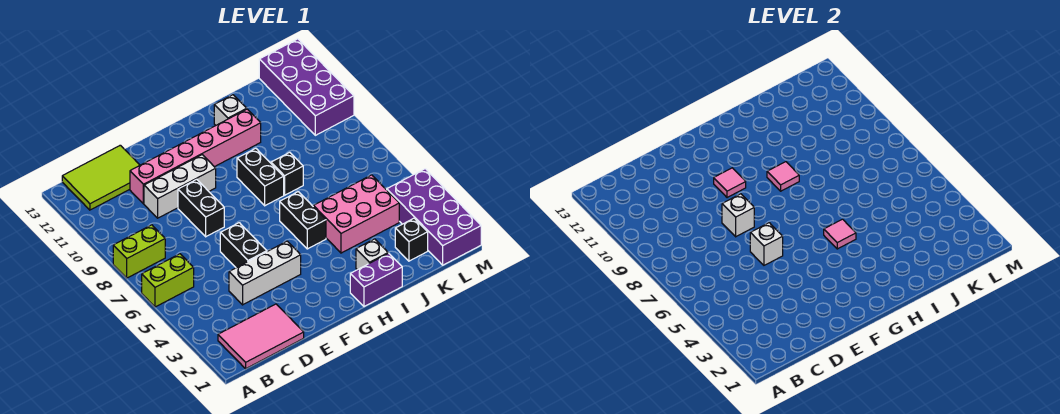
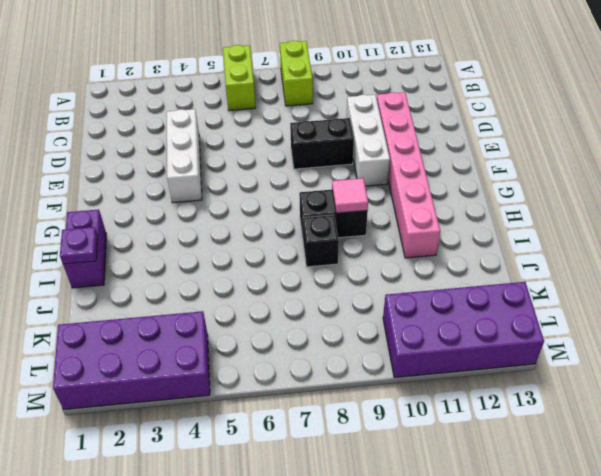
purple plate I1 level 2 -> none
none -> pink tile B1:D2 level 1
none -> lime tile B12:D13 level 1
none -> black brick E5:E6 level 1

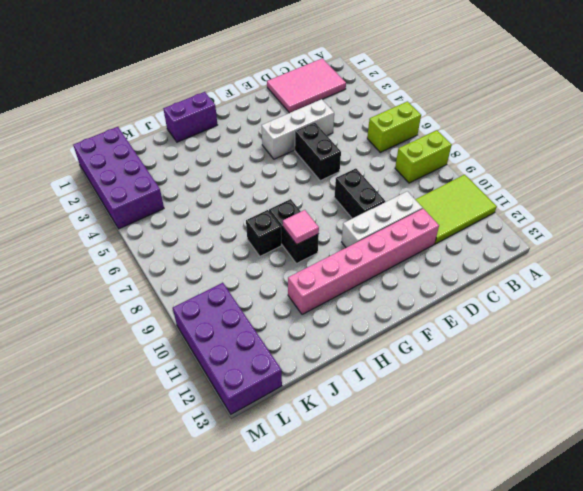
lime tile A10:C11 level 1 -> lime tile B12:D13 level 1
none -> black brick H5:H6 level 1
none -> white brick I2 level 1
none -> pink brick I4:K5 level 1

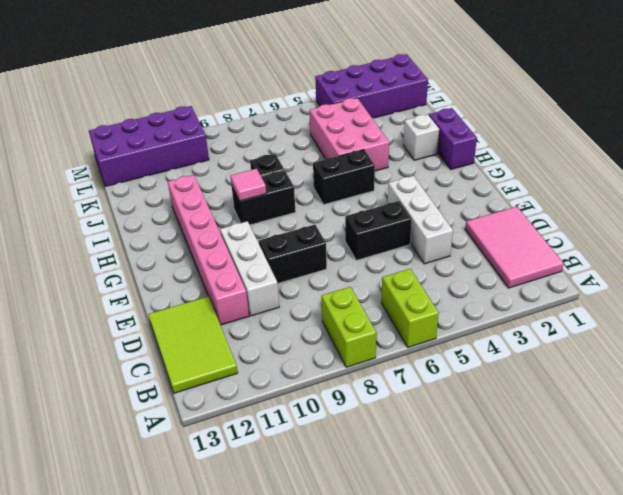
none -> white brick I12 level 1
none -> black brick K2 level 1
none -> white brick E6 level 2

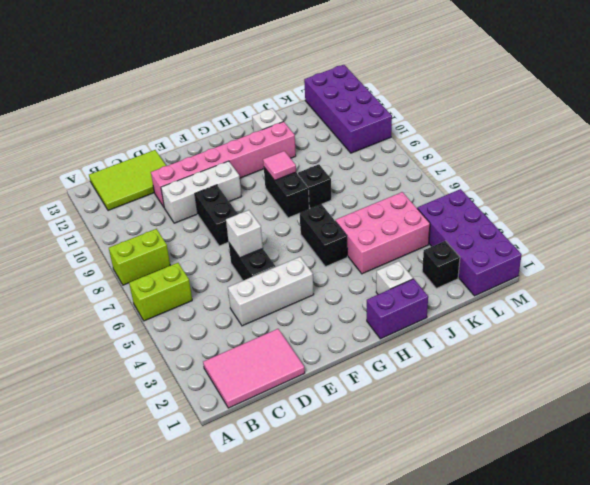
none -> white brick E8 level 2
none -> pink tile F10 level 2
none -> pink tile H5 level 2

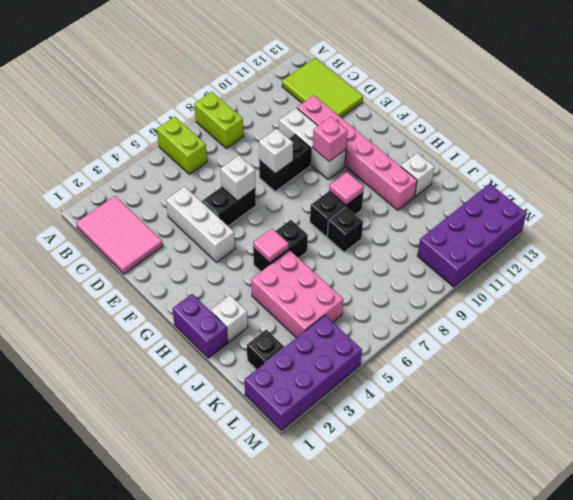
pink brick F10 level 2 -> pink tile F10 level 2

